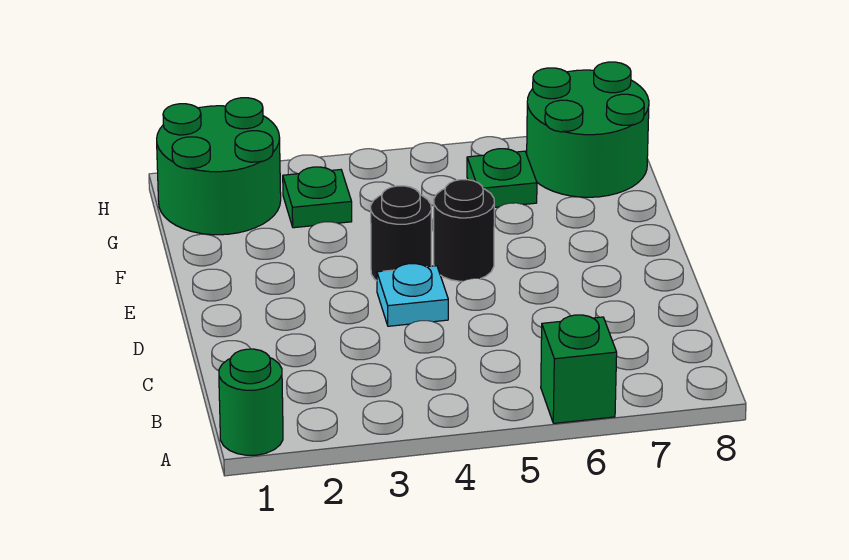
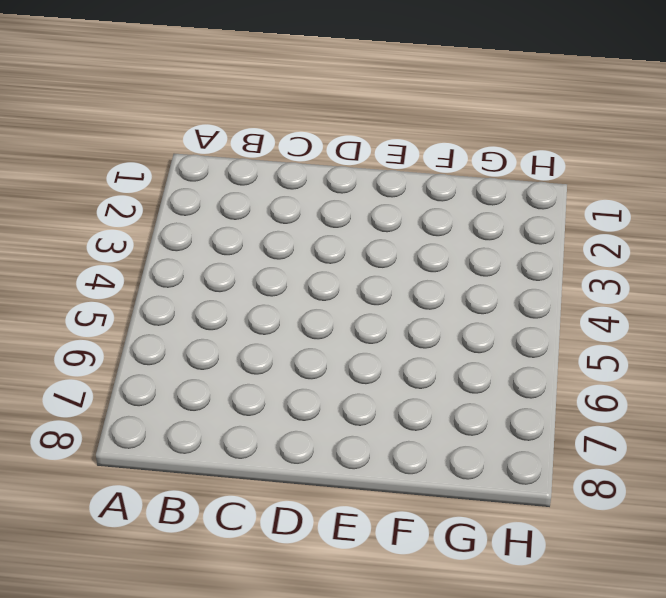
none -> green round brick A1 level 1
none -> green brick A6 level 1

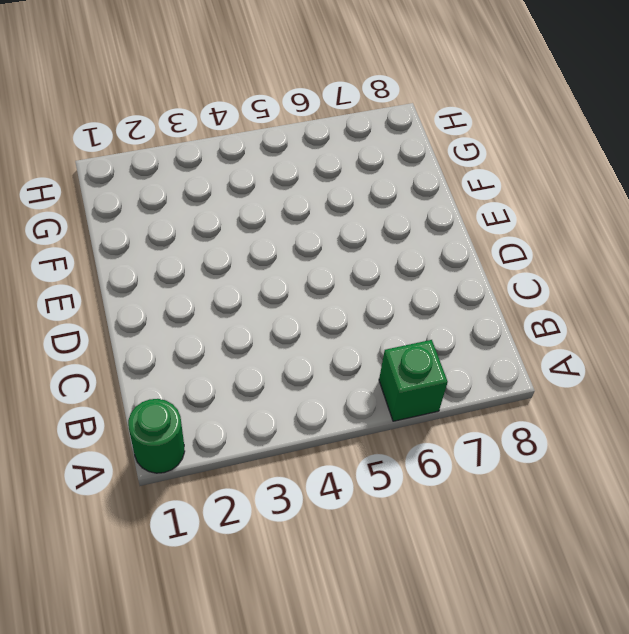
none -> cyan plate D4 level 1
none -> black round brick E4 level 1

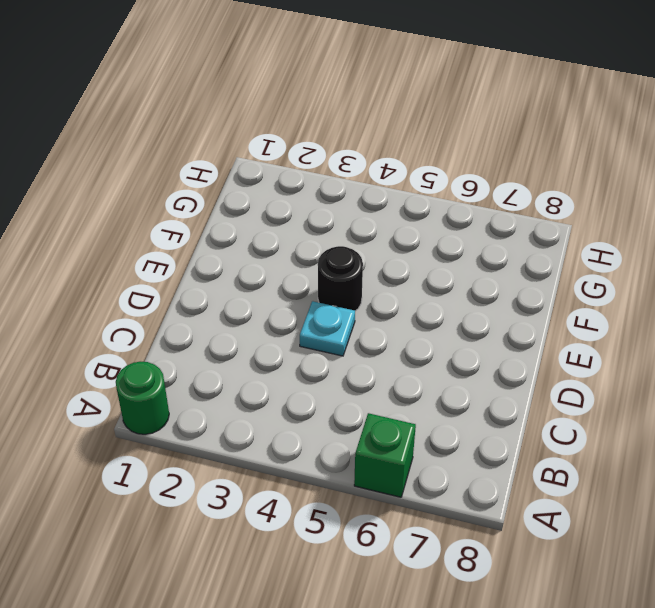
none -> black round brick E5 level 1
none -> green round brick G1:H2 level 1

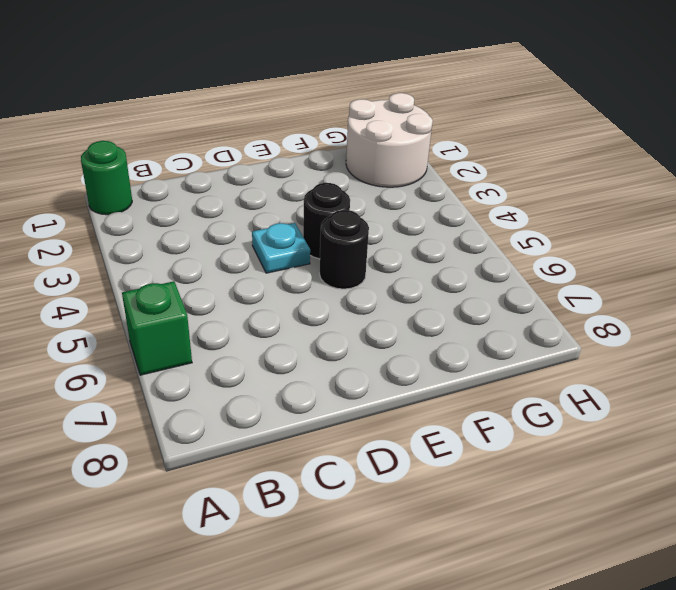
white round brick G1:H2 level 1 -> green round brick G1:H2 level 1
none -> green plate G3 level 1
none -> green plate G6 level 1

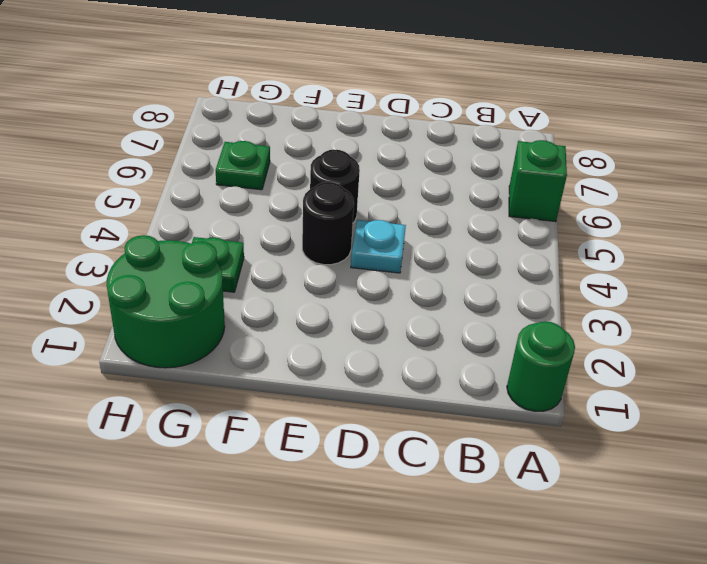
none -> green round brick G7:H8 level 1

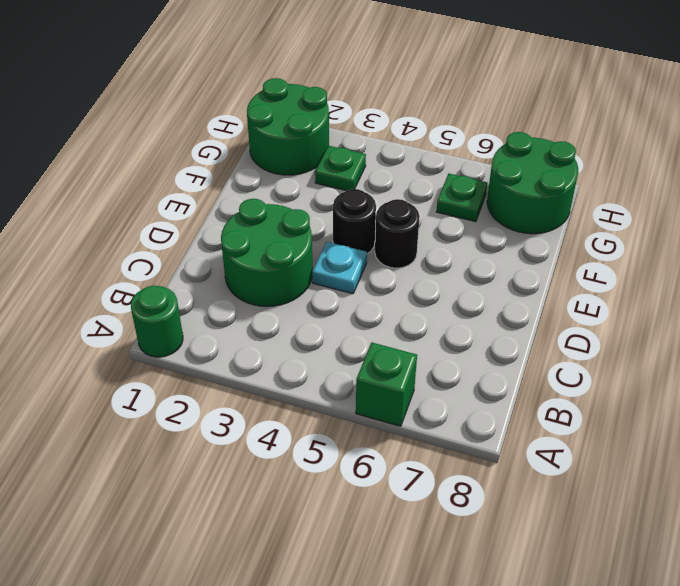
green round brick C2:D3 level 1 -> none

